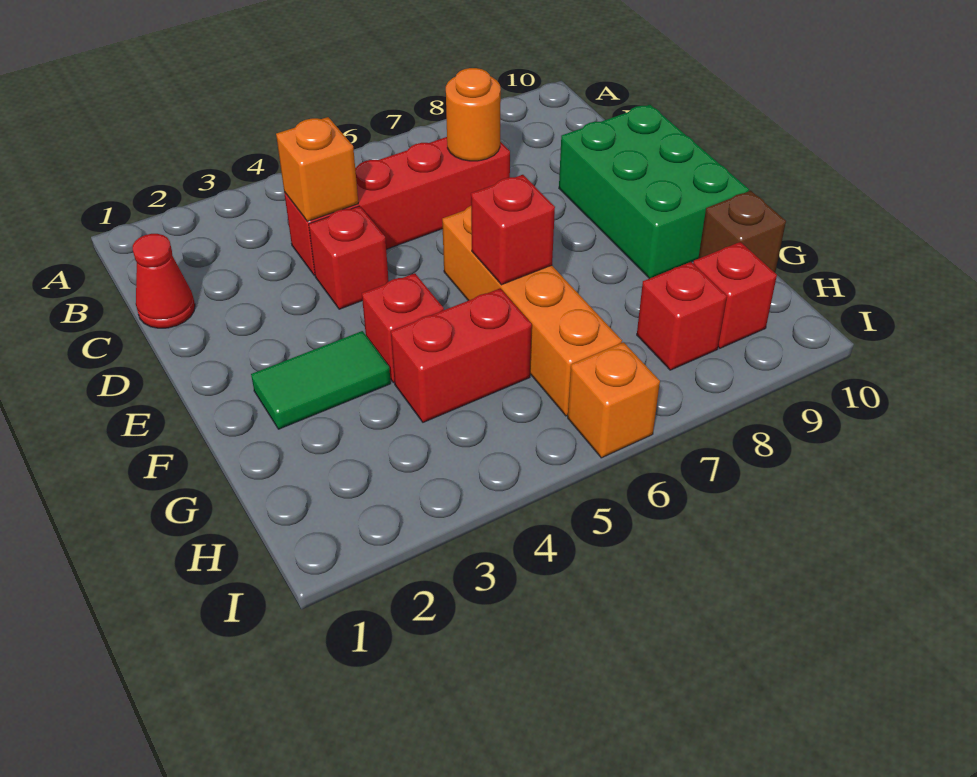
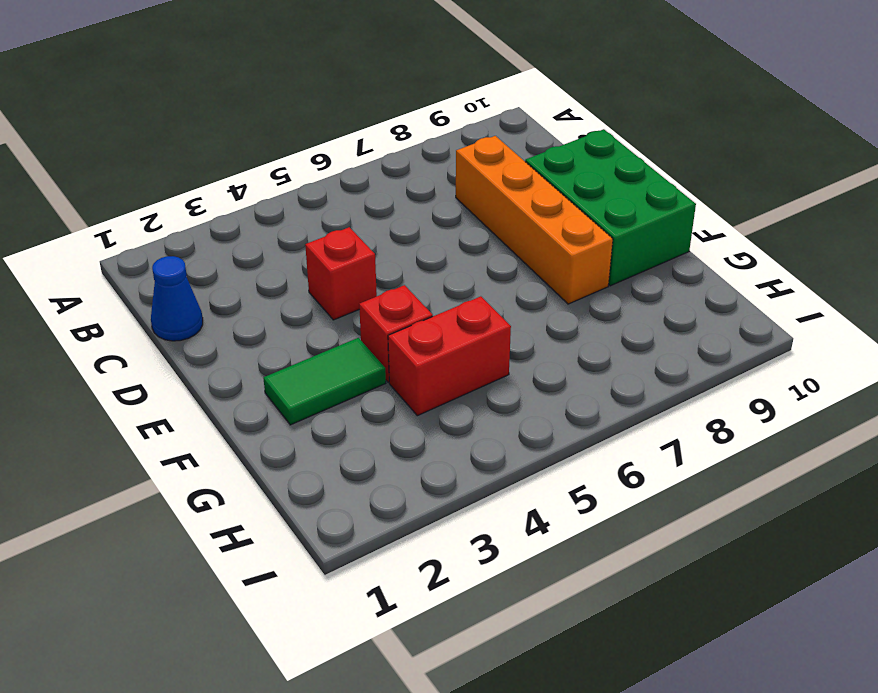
blue cone C1 level 1 -> red cone C1 level 1
orange brick C8:F8 level 1 -> orange brick E6:H6 level 1
none -> red brick C4:C7 level 1
none -> brown brick G10 level 1
none -> red brick H8 level 1

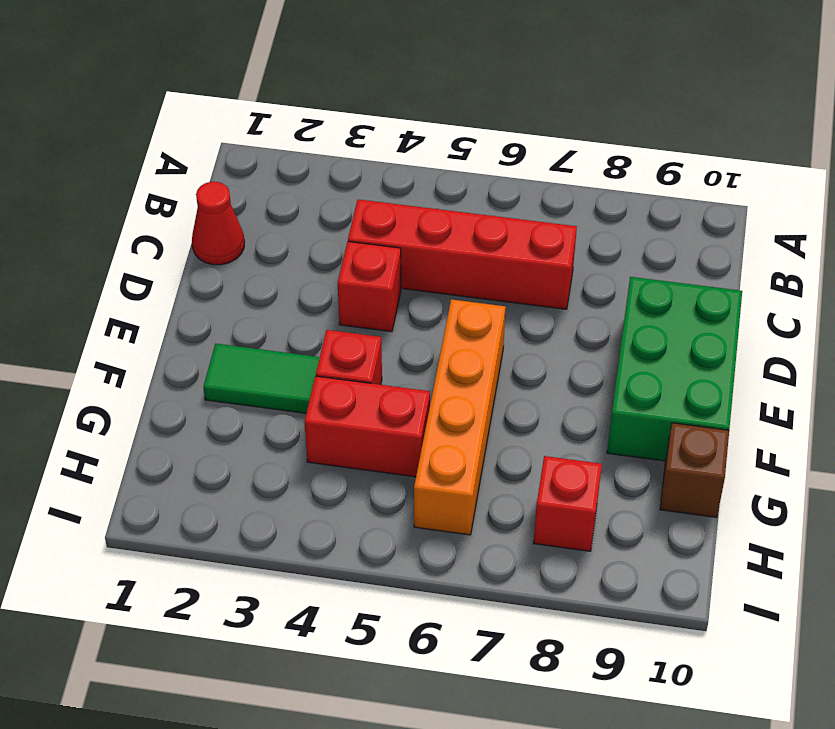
none -> red brick H9 level 1
none -> orange brick I6 level 1
none -> orange brick C4 level 2

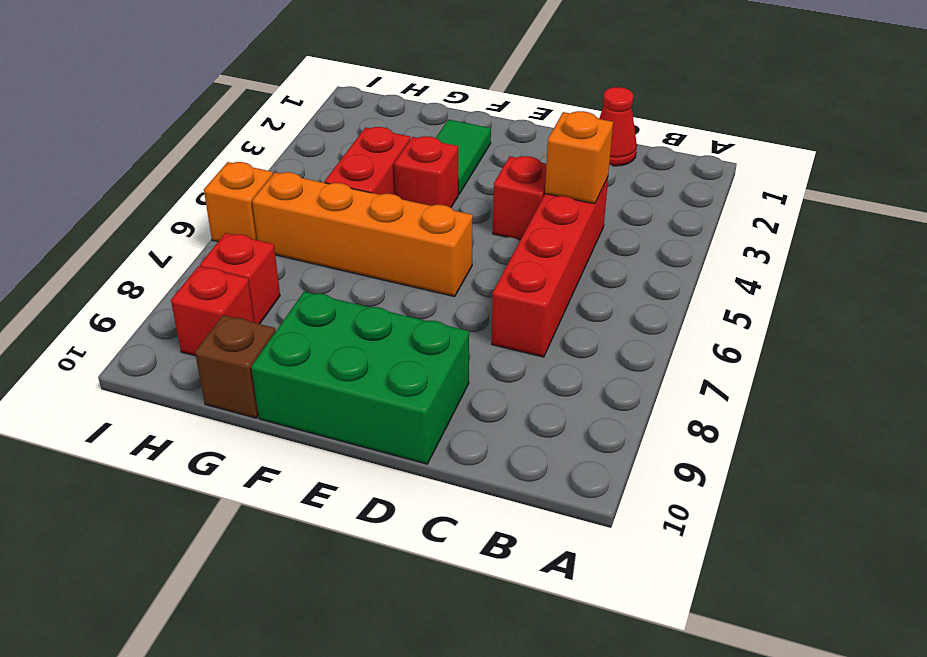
none -> orange round brick C7 level 2
none -> red brick F6 level 2

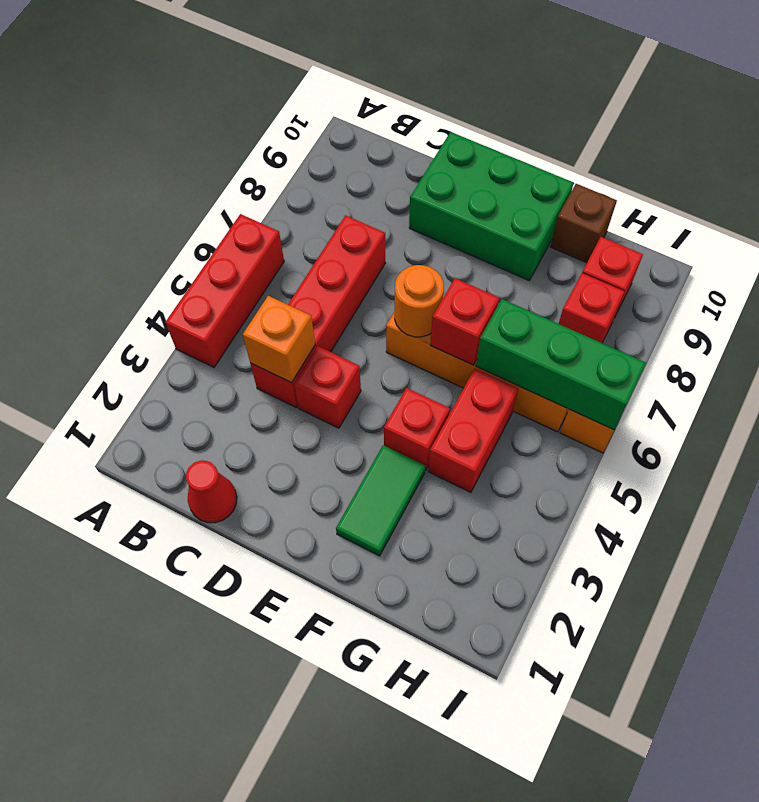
red brick A4:A6 level 1 -> none
orange round brick E6 level 2 -> orange round brick C7 level 2
green brick G6:I6 level 2 -> none

